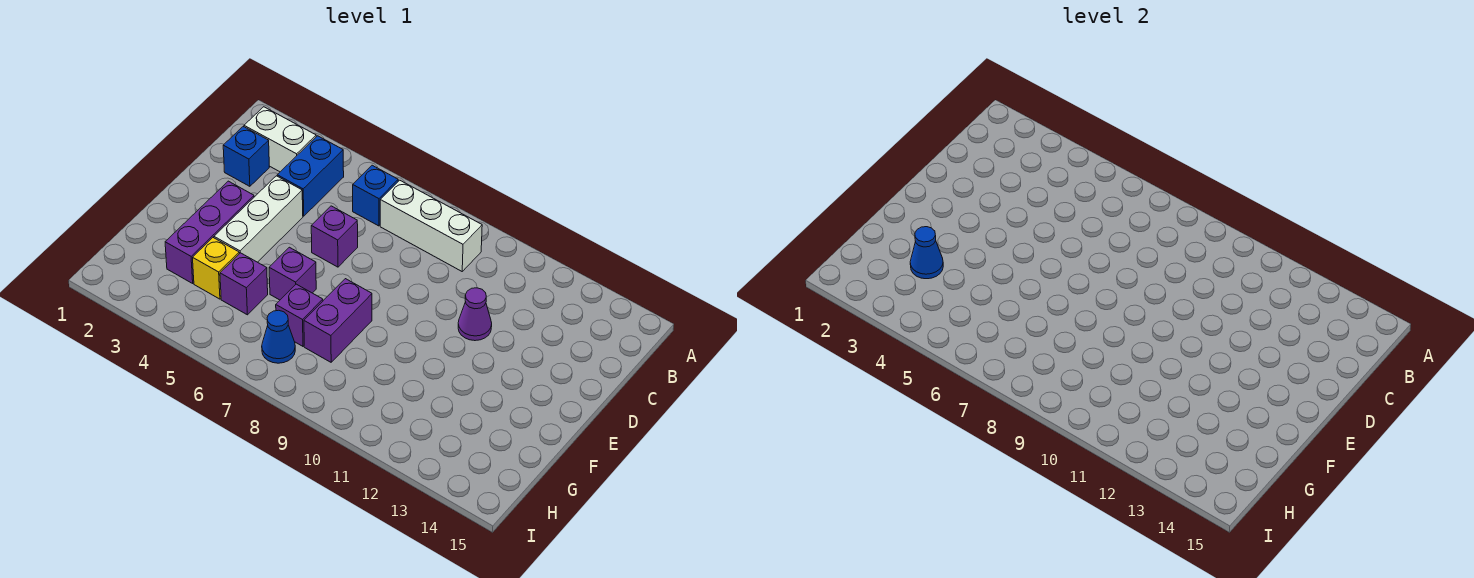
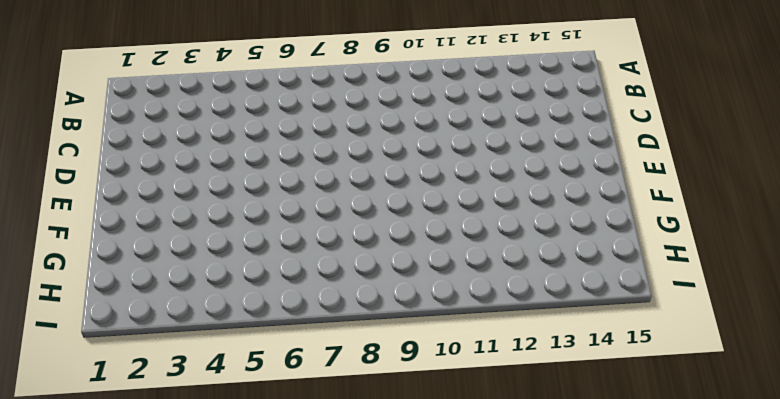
none -> white brick B2:B3 level 1
none -> blue brick B4:C4 level 1
none -> blue brick B6 level 1

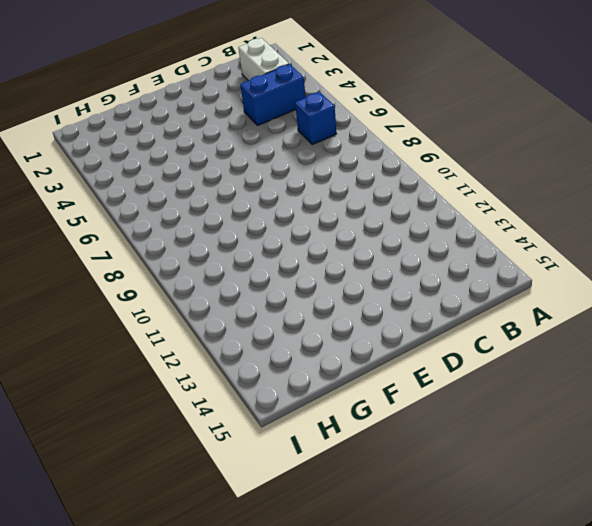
none -> white brick B7:B9 level 1
none -> blue brick C2 level 1
none -> white brick D4:F4 level 1

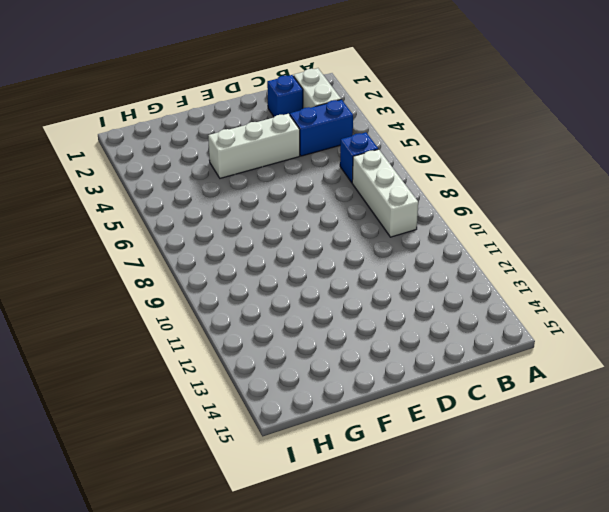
none -> purple brick D6 level 1
none -> purple cone D11 level 1
none -> purple brick E3:G3 level 1

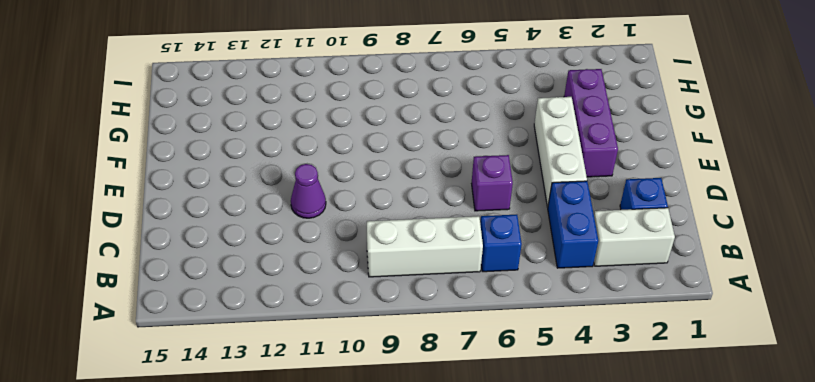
none -> purple brick F6 level 1
none -> purple brick F8:G8 level 1
none -> yellow brick G4 level 1

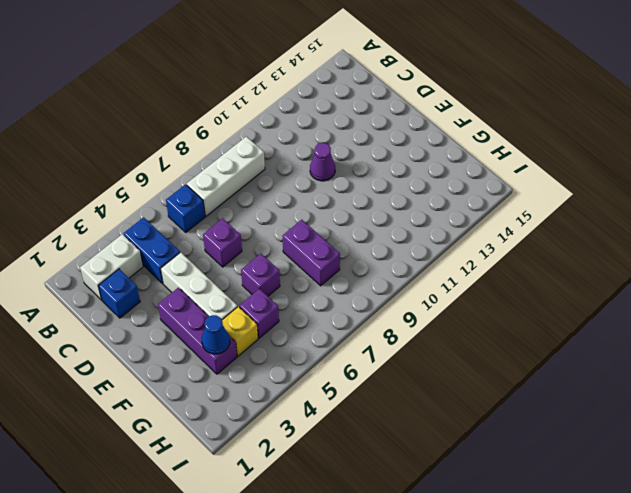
none -> purple brick G7 level 1
none -> blue cone H7 level 1

